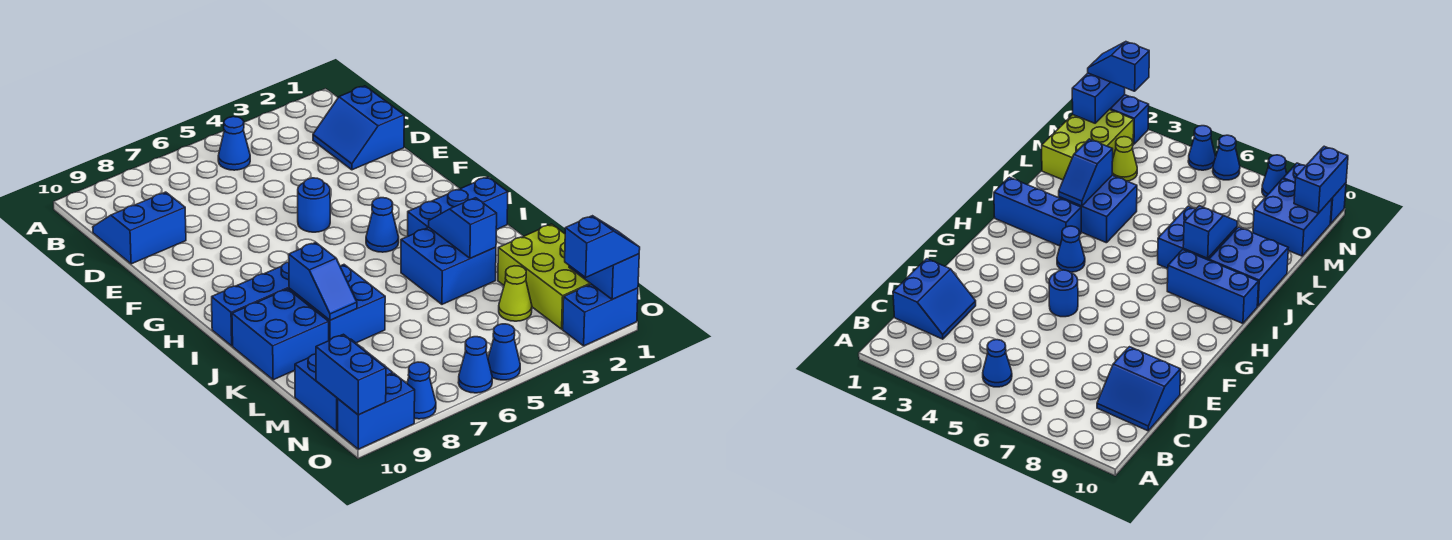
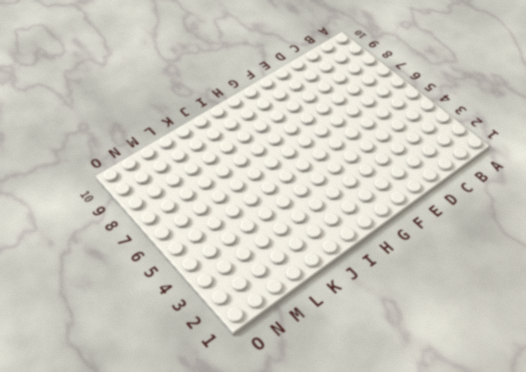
none -> blue cone B5 level 1
none -> blue slope C1:D2 level 1 top 1
none -> blue slope C9:D10 level 1 top D

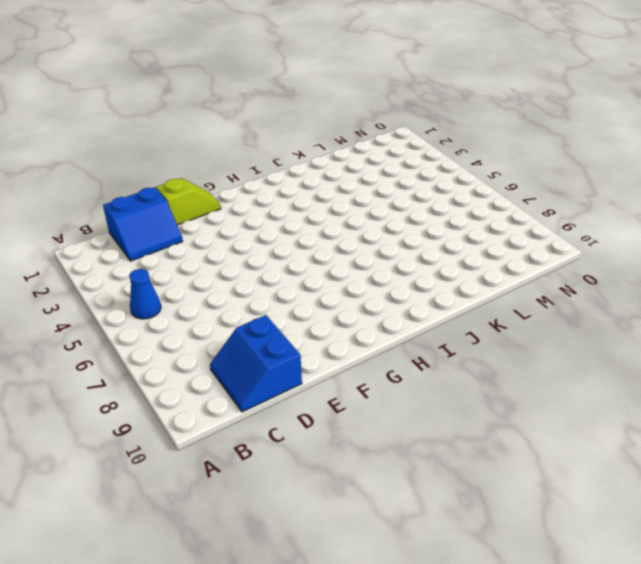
lime slope E1:F1 level 1 top E -> none
none -> blue round brick F5 level 1
none -> blue cone H4 level 1
none -> blue brick I1:I3 level 1

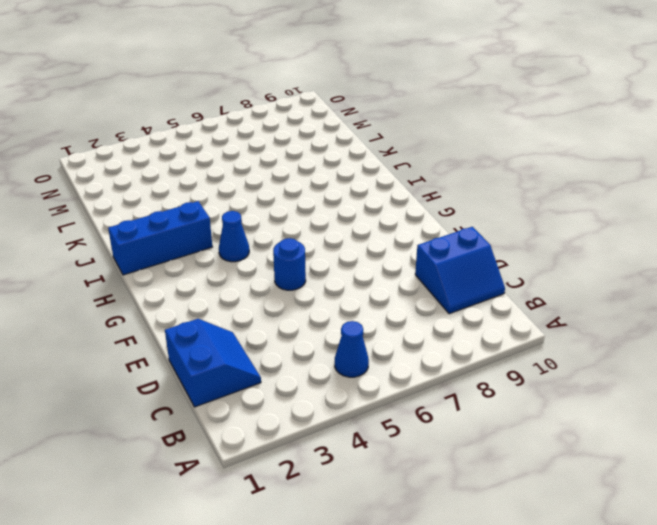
none -> blue brick I8:I10 level 1
none -> blue brick J3:K4 level 1
none -> blue brick J7:K8 level 1

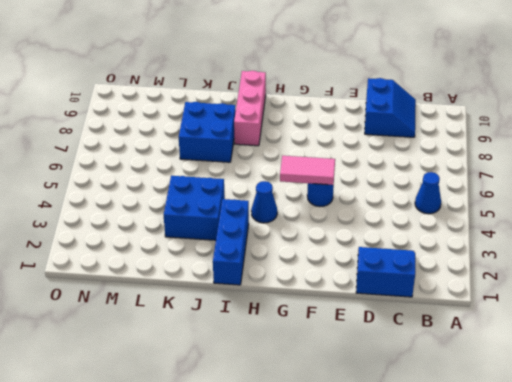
pink tile F5:G5 level 2 -> none
pink brick I8:I10 level 1 -> blue brick I8:I10 level 1
none -> blue brick J9:K10 level 1
none -> lime brick L1:N2 level 1
none -> lime cone M3 level 1

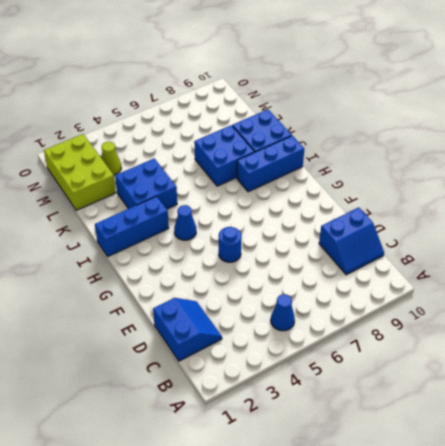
none -> blue brick M9:N10 level 1
none -> blue brick O1:O2 level 1
none -> blue cone O5 level 1

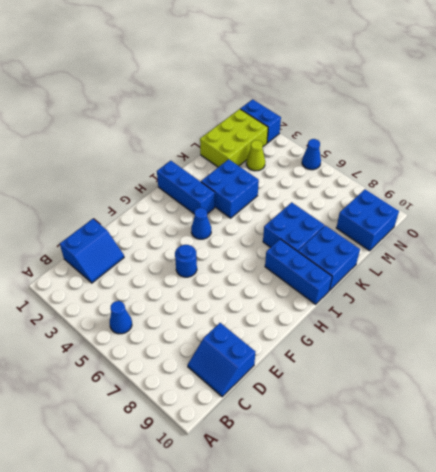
none -> blue cone O6 level 1
none -> blue cone O8 level 1
none -> blue brick O9:O10 level 1

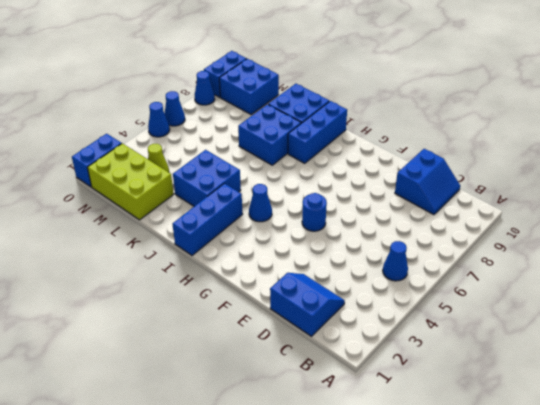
none -> blue slope J3:K3 level 2 top K
none -> blue slope J8:K8 level 2 top J
none -> blue brick N1:O1 level 2

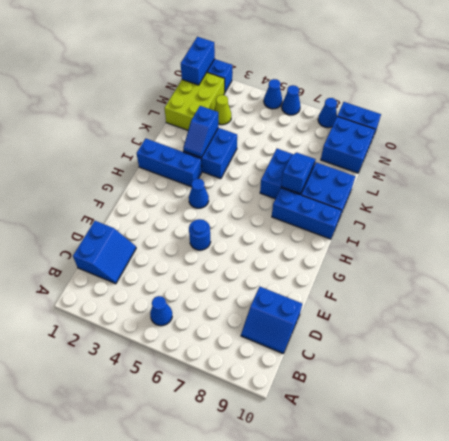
none -> blue brick N10:O10 level 2
none -> blue slope O1:O2 level 3 top 2

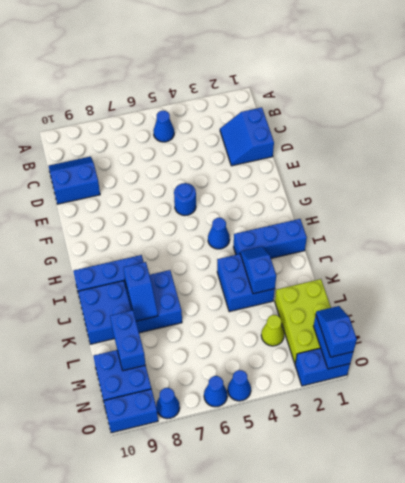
blue brick L9:M9 level 2 -> blue brick N10:O10 level 2
blue slope N1:O1 level 3 top O -> blue slope O1:O2 level 3 top 2

